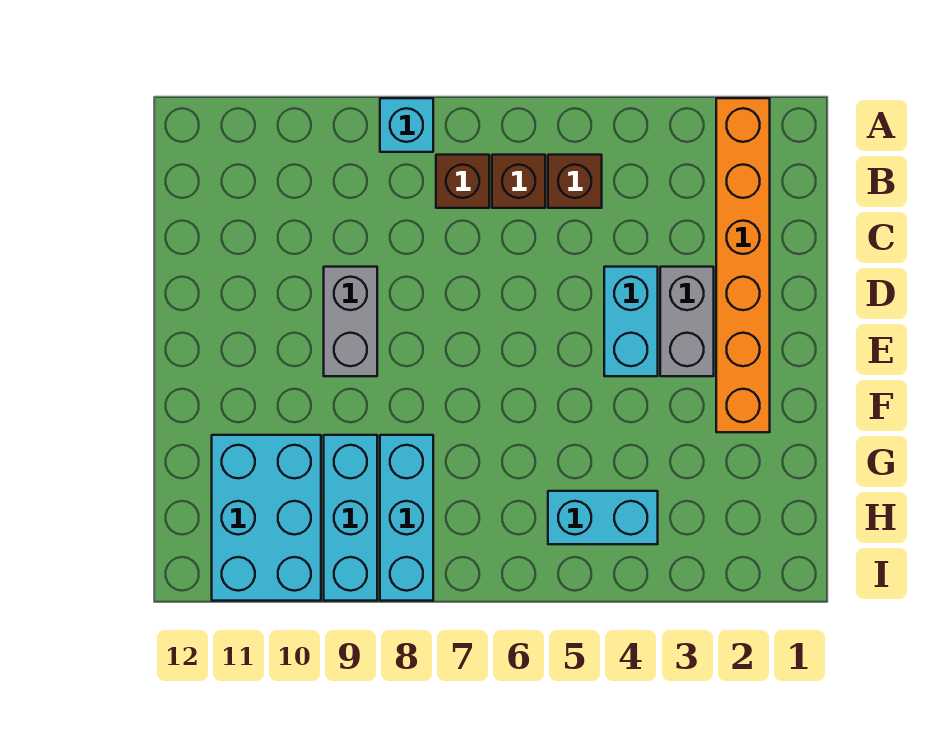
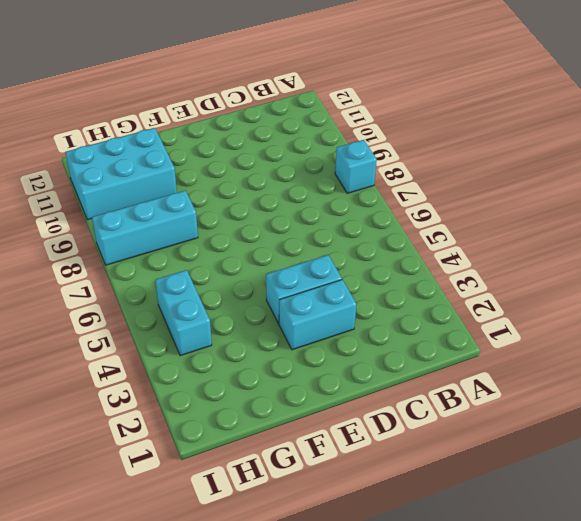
cyan brick D3:E3 level 1 -> grey brick D3:E3 level 1
none -> orange brick A2:F2 level 1
none -> brown brick B5 level 1
none -> brown brick B6 level 1

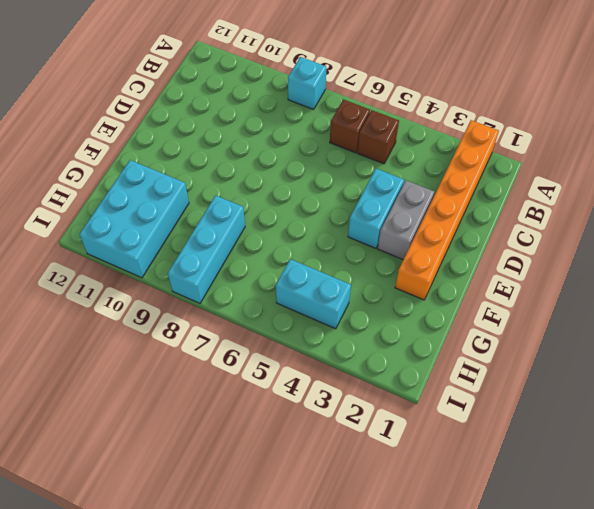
none -> brown brick B7 level 1
none -> grey brick D9:E9 level 1
none -> cyan brick G9:I9 level 1

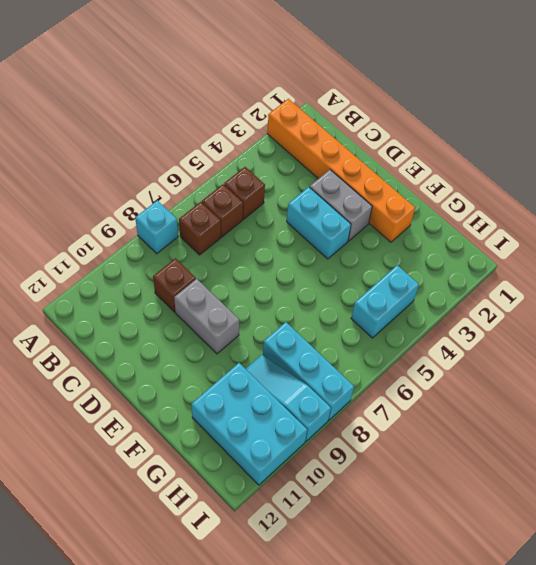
brown brick C9 level 1 -> none
cyan slope G9:I9 level 1 top I -> cyan brick G9:I9 level 1

